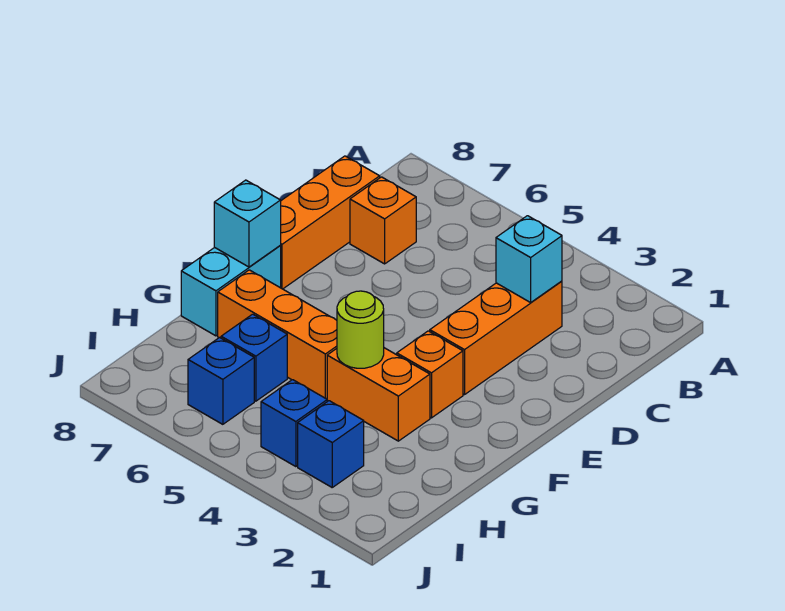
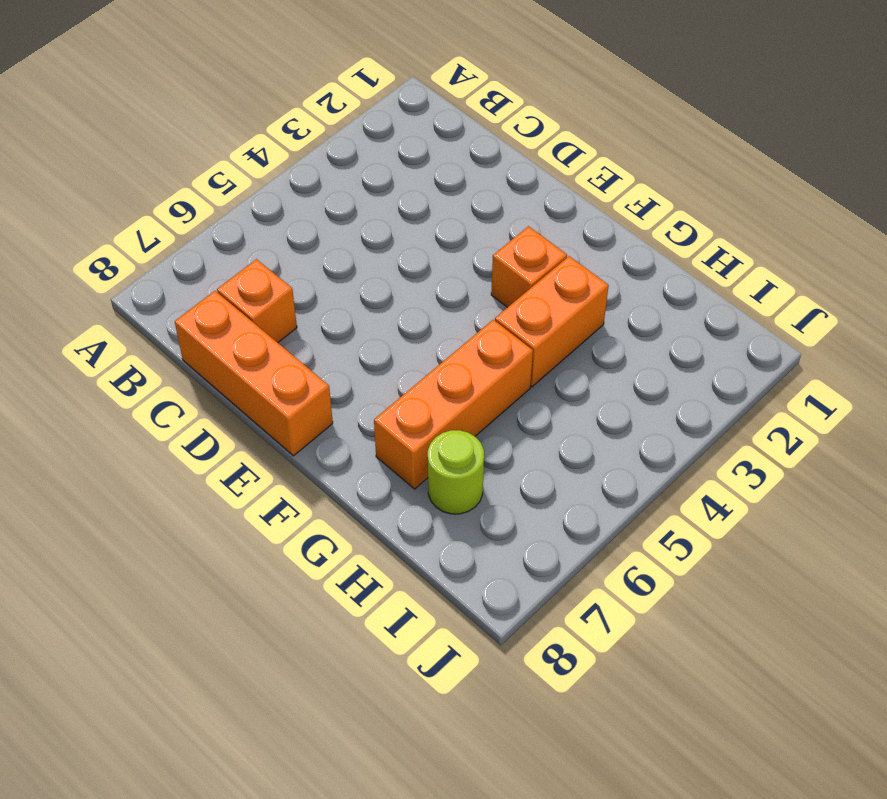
lime round brick H7 level 1 -> lime round brick G4 level 2
none -> orange brick C3:E3 level 1
none -> cyan brick F8:G8 level 1
none -> blue brick H6 level 1

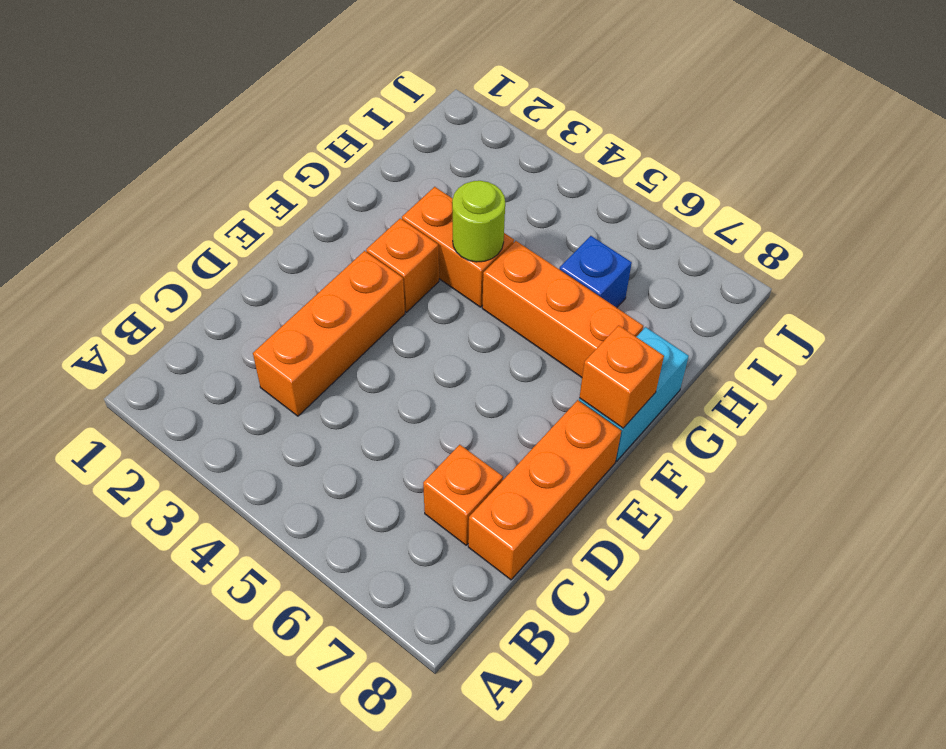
orange brick F8 level 2 -> cyan brick F8 level 2
none -> blue brick I3 level 1
none -> blue brick I4 level 1
none -> blue brick I6 level 1

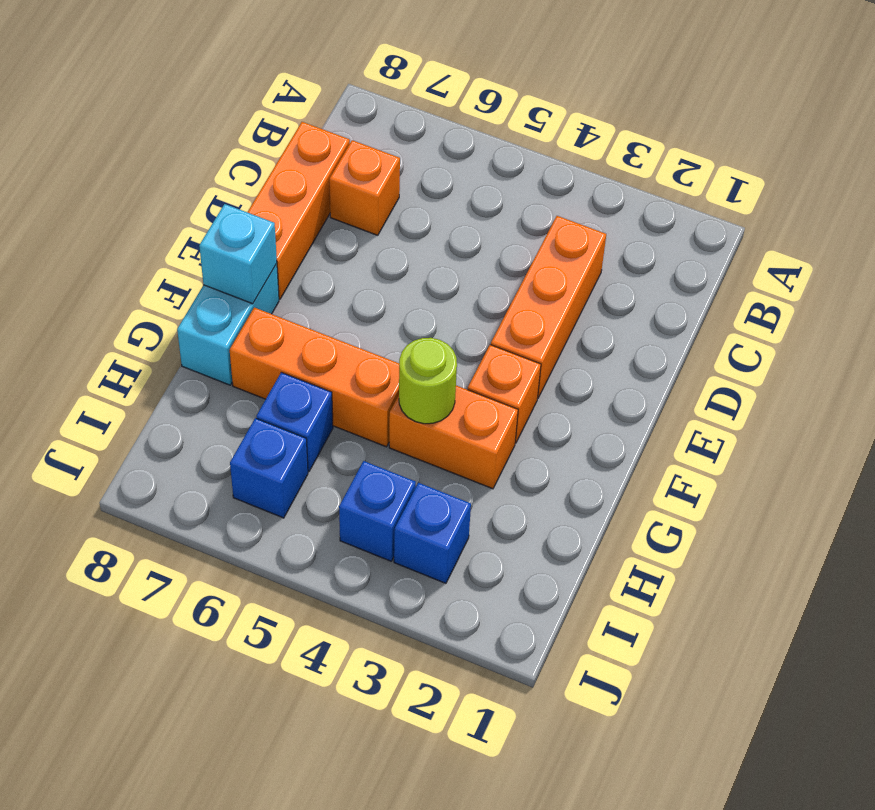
none -> cyan brick C3 level 2

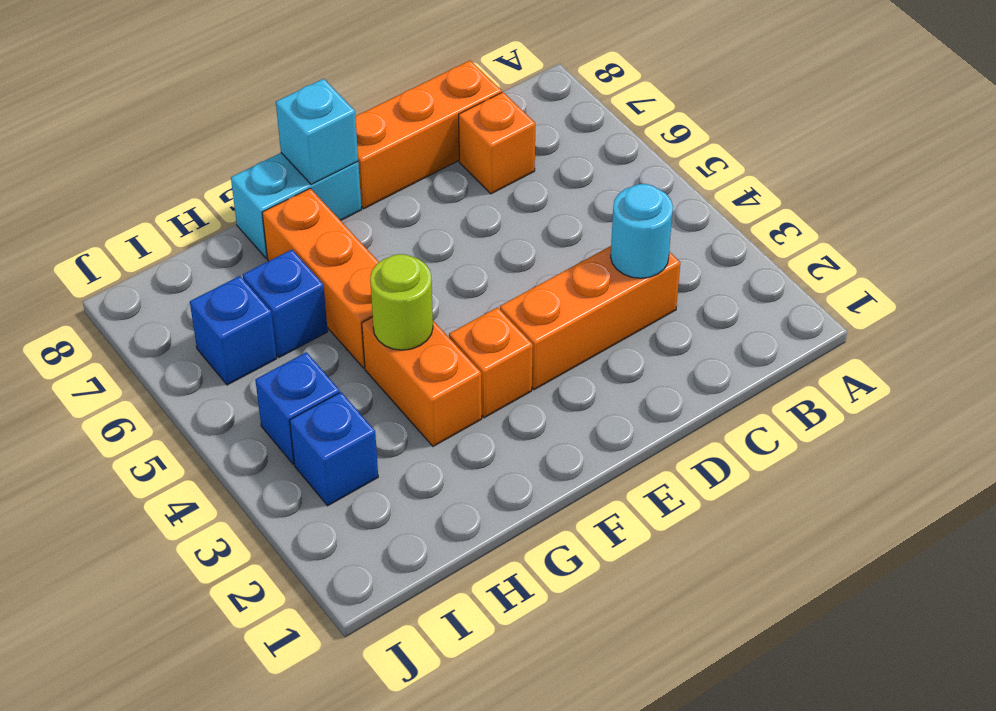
cyan round brick C3 level 2 -> cyan brick C3 level 2

